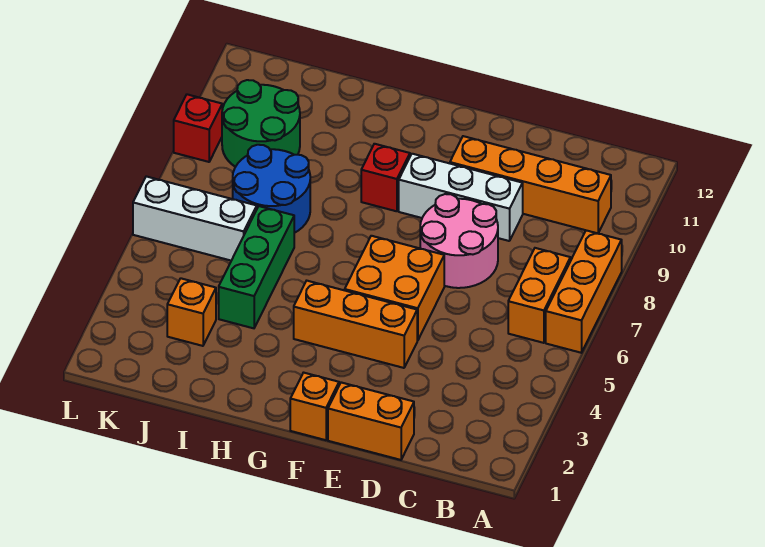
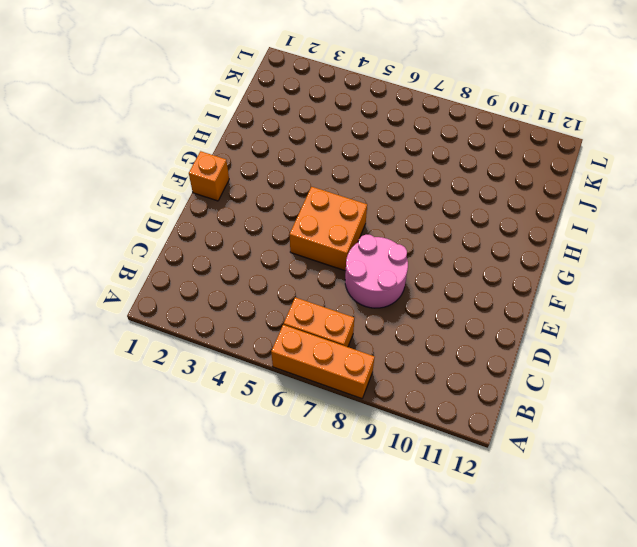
none -> orange brick B10:E10 level 1
none -> orange brick D1:E1 level 1
none -> white brick D9:F9 level 1

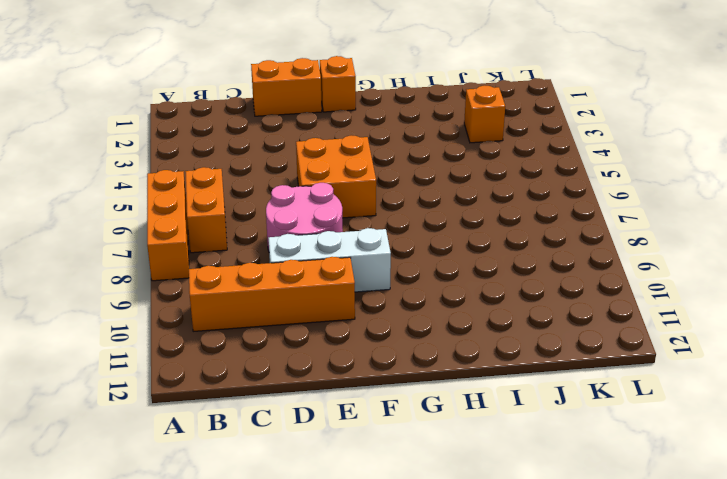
none -> orange brick E4:G4 level 1
none -> red brick G9 level 1
none -> green brick I4:I6 level 1

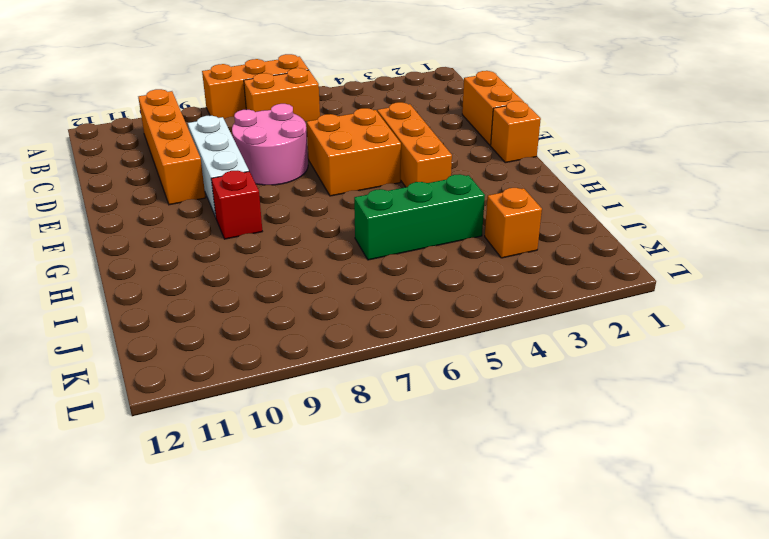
none -> blue round brick I7:J8 level 1
none -> white brick J6:L6 level 1
none -> green round brick J9:K10 level 1

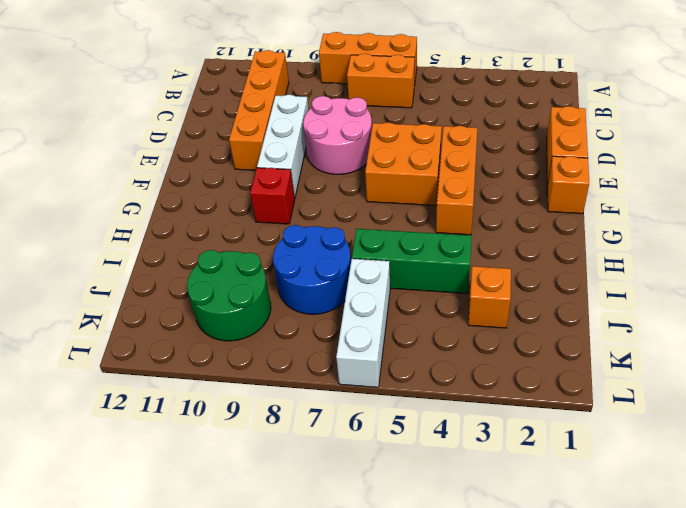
none -> red brick L9 level 1

